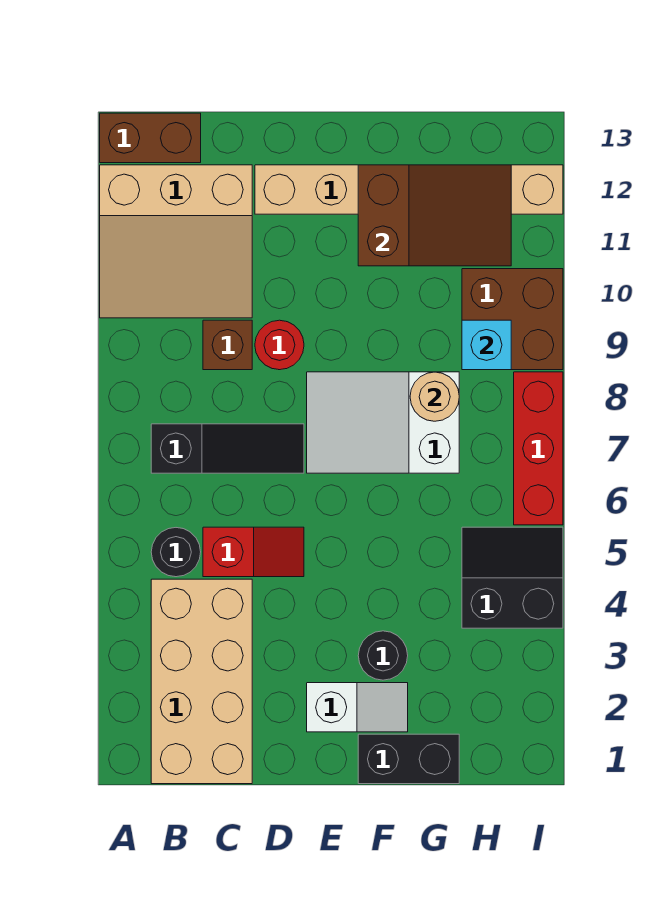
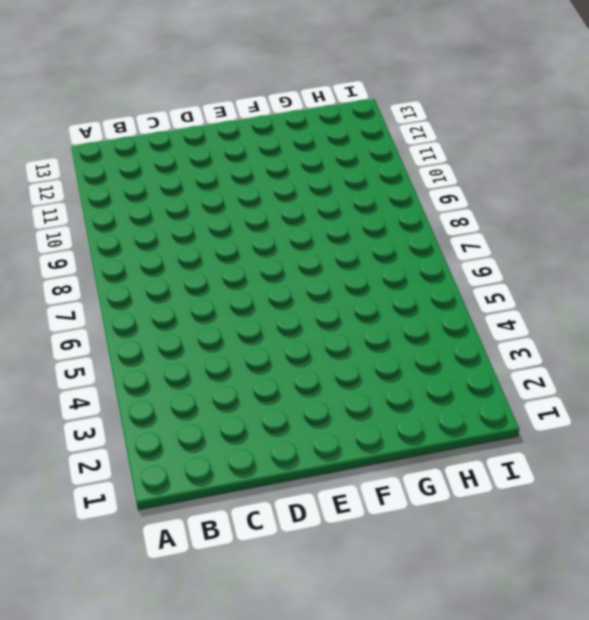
none -> tan slope A10:C12 level 1 top 12
none -> brown brick A13:B13 level 1
none -> tan brick B1:C4 level 1

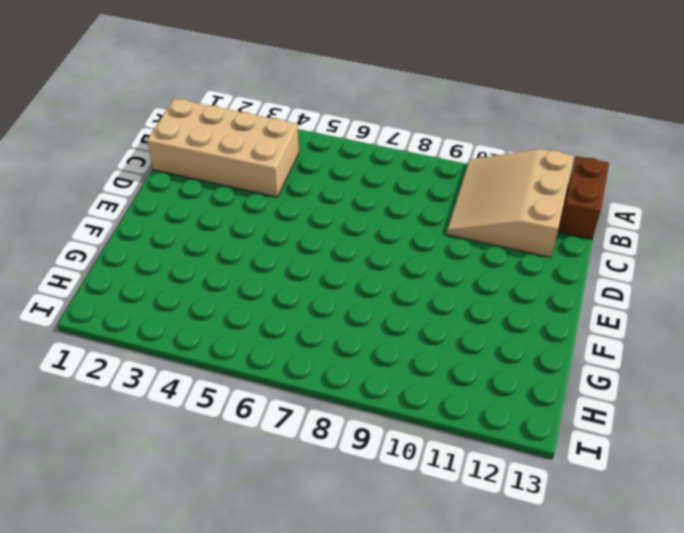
none -> black round brick B5 level 1
none -> black slope B7:D7 level 1 top B
none -> red slope C5:D5 level 1 top C

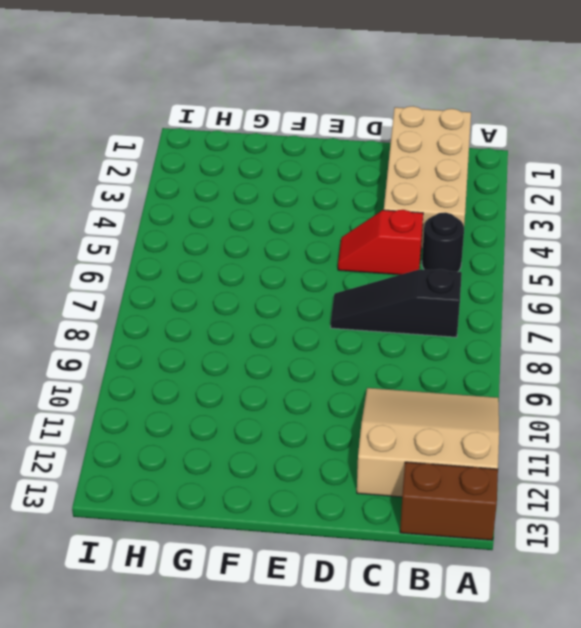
none -> brown brick C9 level 1
none -> red round brick D9 level 1
none -> tan brick D12:I12 level 1

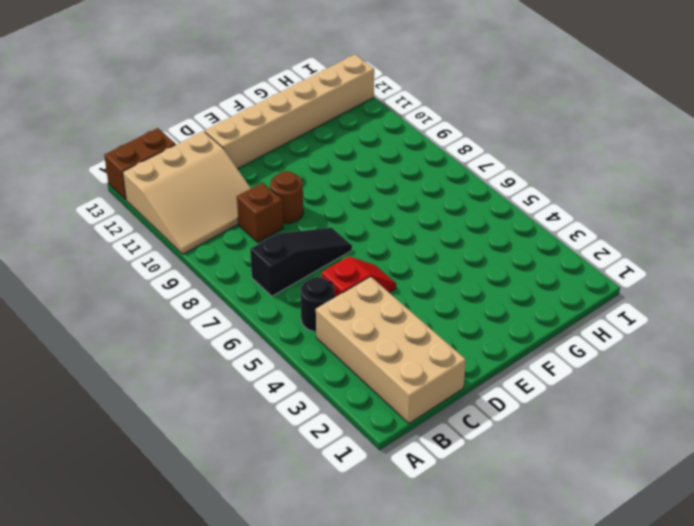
brown round brick D9 level 1 -> red round brick D9 level 1
none -> white slope E2:F2 level 1 top E
none -> white slope E7:G8 level 1 top G
none -> black brick F1:G1 level 1

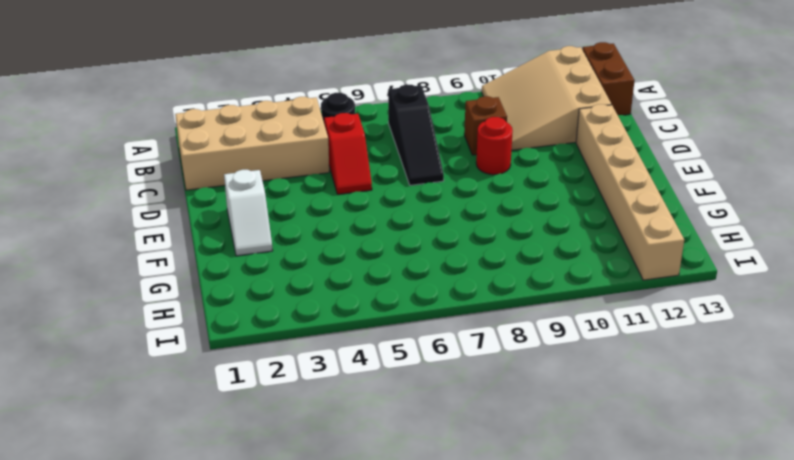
none -> white slope E7:G8 level 1 top G
none -> black brick F1:G1 level 1
none -> black round brick F3 level 1

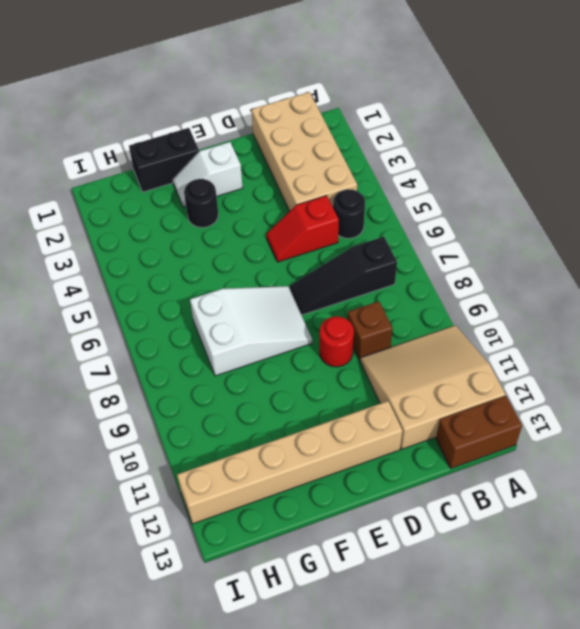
none -> black slope H4:I5 level 1 top 4
none -> brown brick H9:I10 level 1
none -> red brick I6:I8 level 1

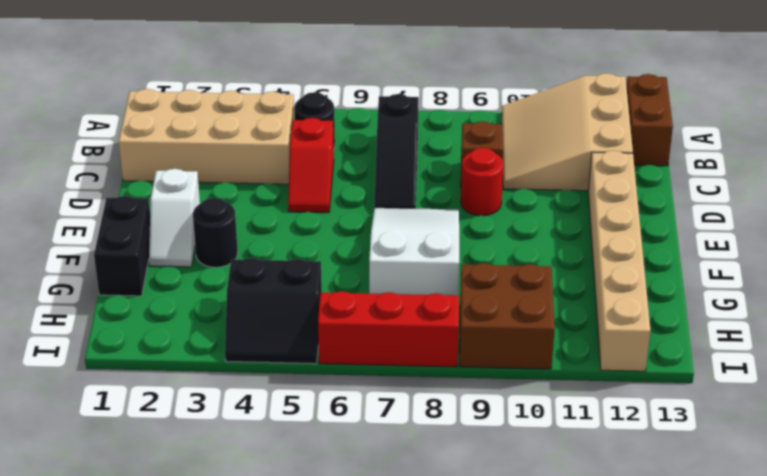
black slope H4:I5 level 1 top H -> black slope H4:I5 level 1 top 4
none -> brown slope F11:H12 level 2 top F
none -> tan round brick G8 level 2
none -> cyan brick H9 level 2

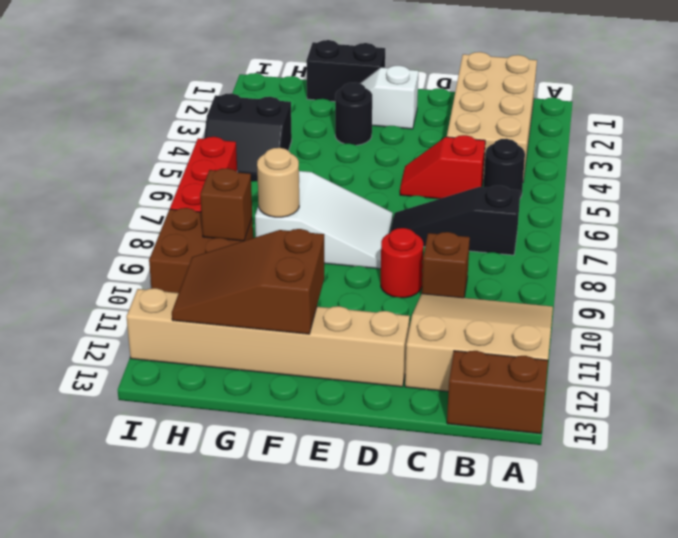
brown brick H9 level 2 -> cyan brick H9 level 2

